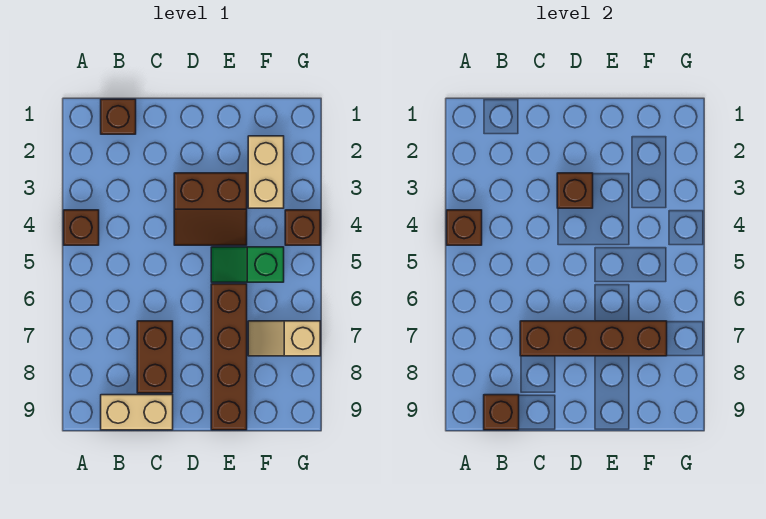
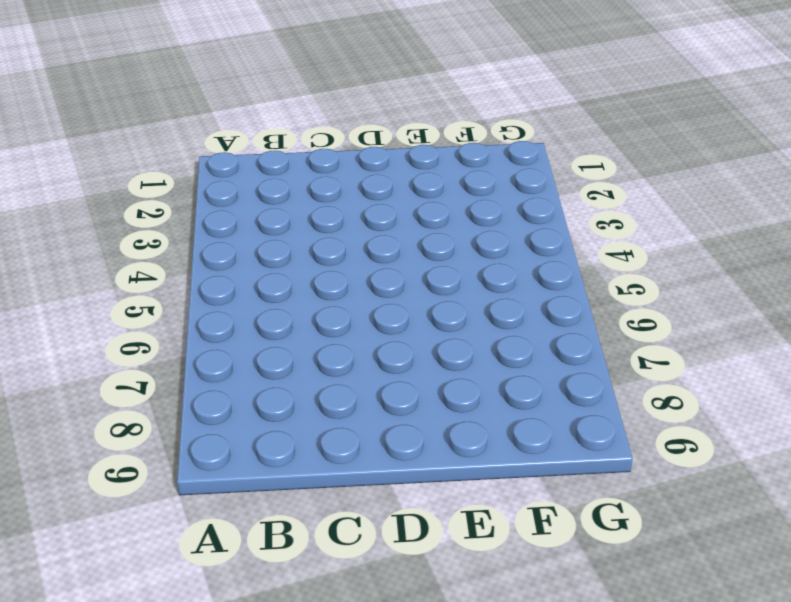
none -> brown brick A4 level 1
none -> brown brick B1 level 1
none -> tan brick B9:C9 level 1

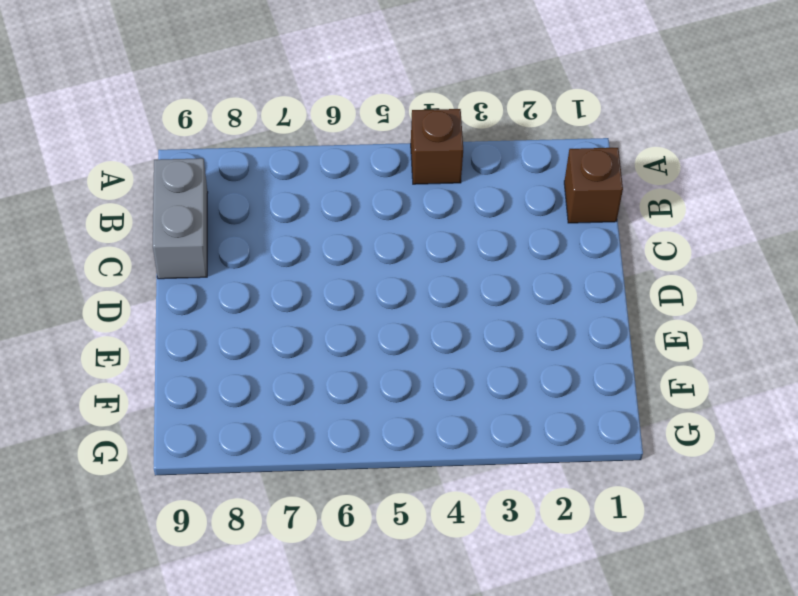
grey brick B9:C9 level 1 -> tan brick B9:C9 level 1
none -> brown brick C7:C8 level 1
none -> brown slope D3:E4 level 1 top 3
none -> green slope E5:F5 level 1 top F

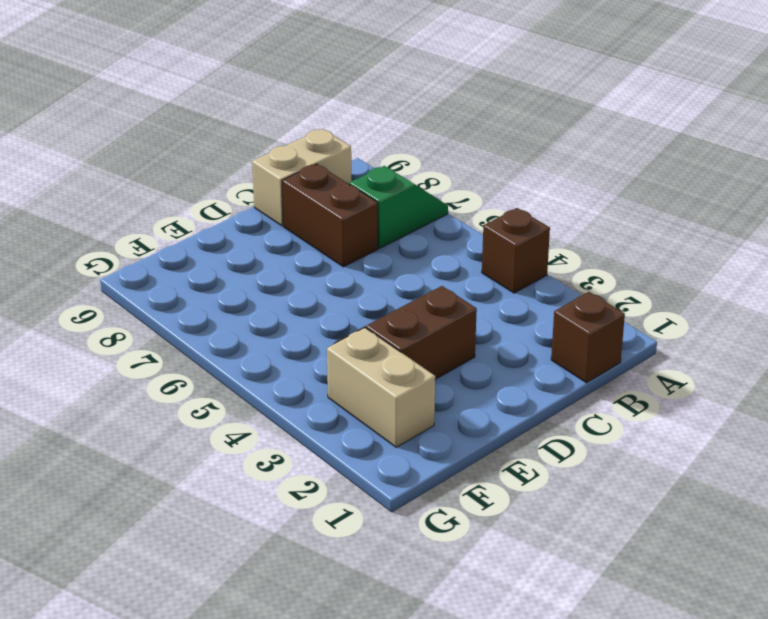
green slope A7:B7 level 1 top B -> green slope E5:F5 level 1 top F
none -> brown brick E6:E9 level 1
none -> tan slope F7:G7 level 1 top G
none -> brown brick G4 level 1

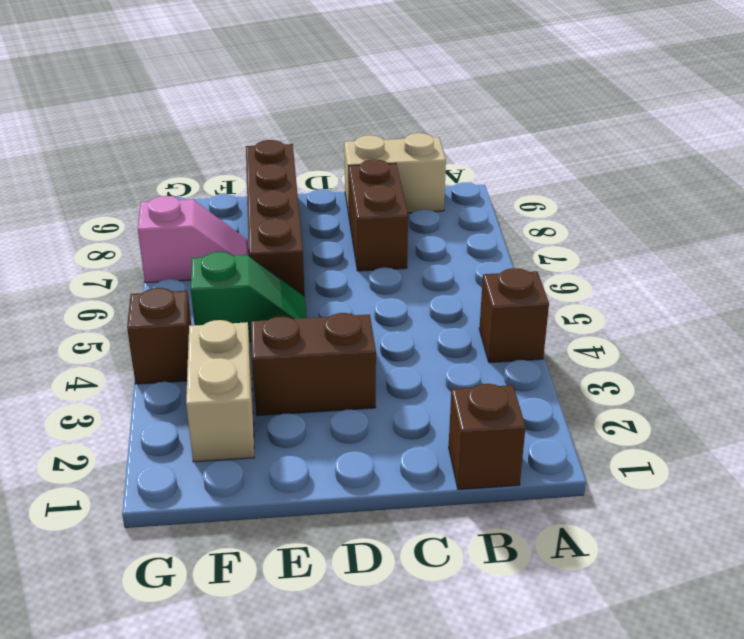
pink slope F7:G7 level 1 top G -> tan slope F7:G7 level 1 top G
none -> brown brick A4 level 2
none -> brown brick B9 level 2
none -> brown brick C7:F7 level 2

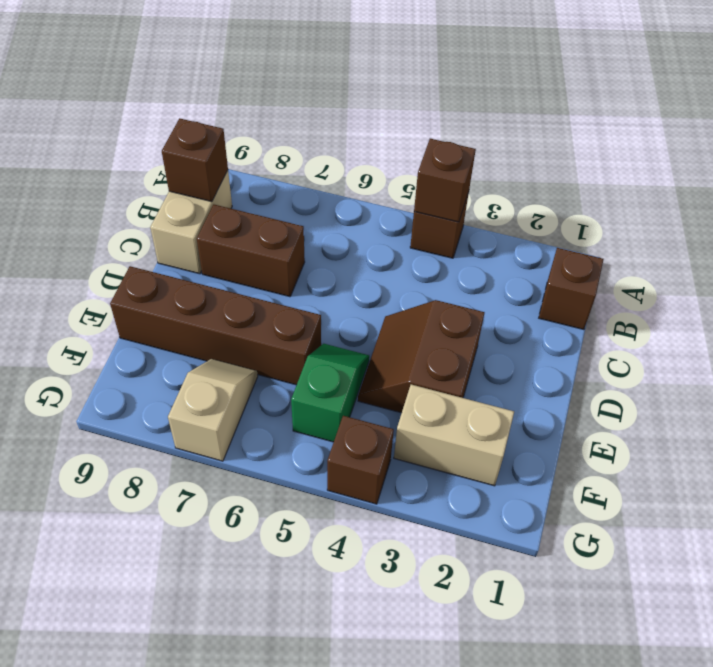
none -> brown brick C7:F7 level 2
none -> brown brick D3 level 2

